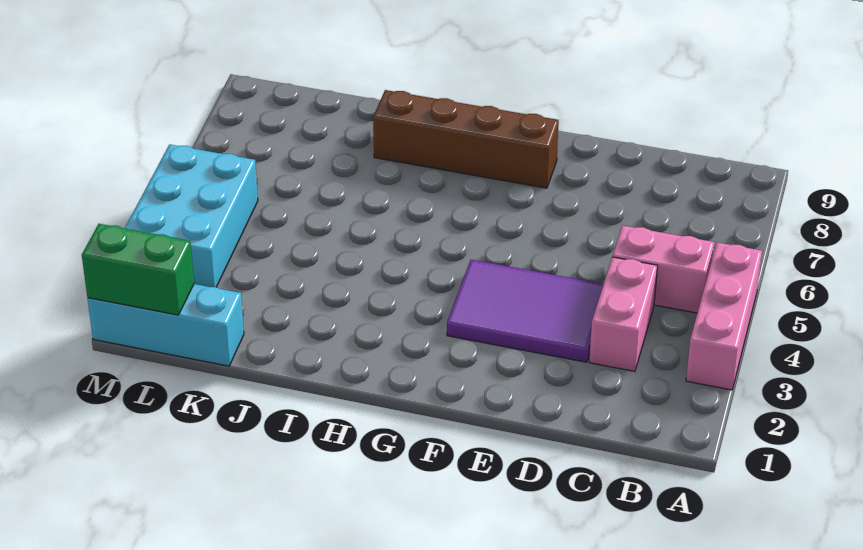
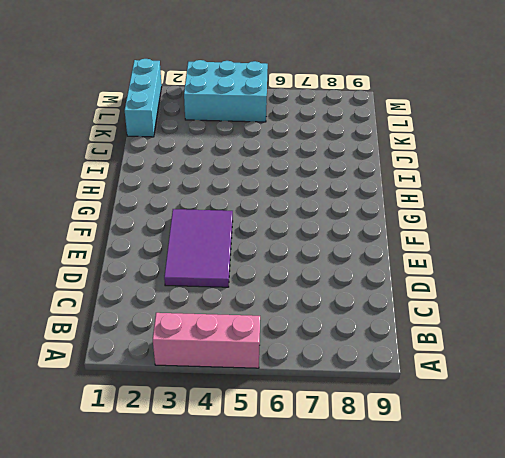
none -> pink brick B5:C5 level 1
none -> pink brick C3:C4 level 1

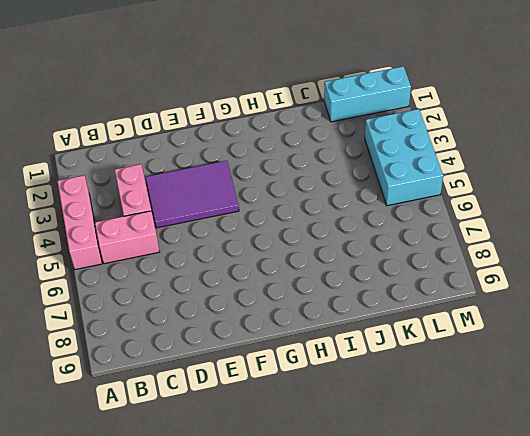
none -> brown brick F8:I8 level 1
none -> green brick L1:M1 level 2

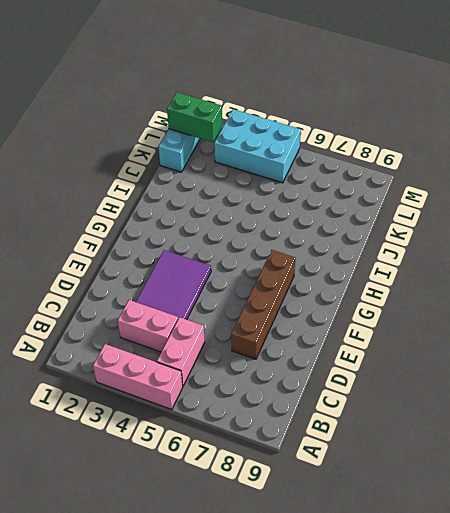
brown brick D7:G7 level 1 -> brown brick F8:I8 level 1
green brick L1:L2 level 2 -> green brick L1:M1 level 2

